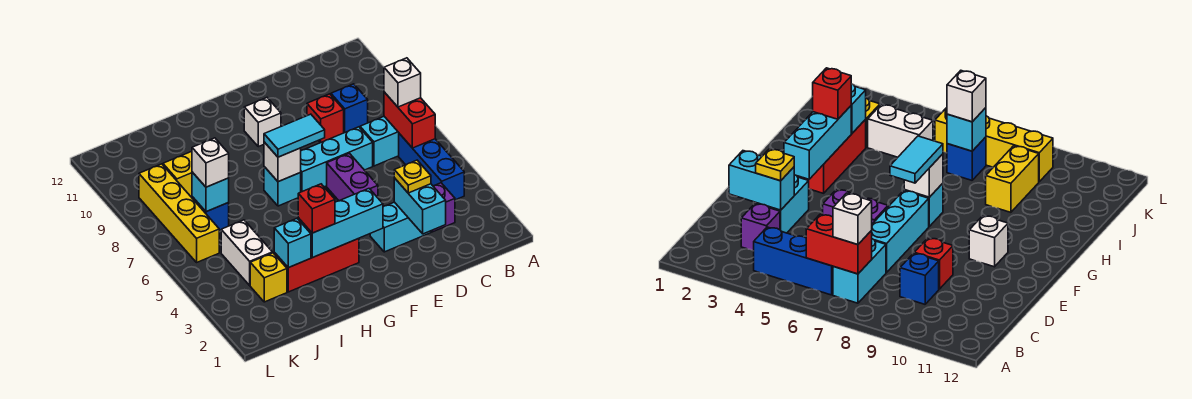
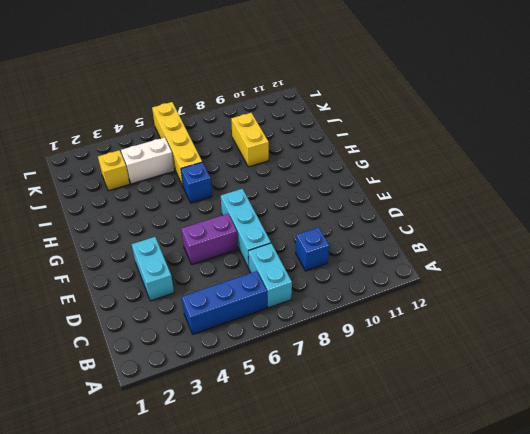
blue brick H6 level 1 -> blue brick J7 level 1
yellow brick I6:L6 level 1 -> yellow brick K6:K9 level 1
none -> purple brick C3 level 1
none -> red brick D9 level 1
none -> white brick F10 level 1

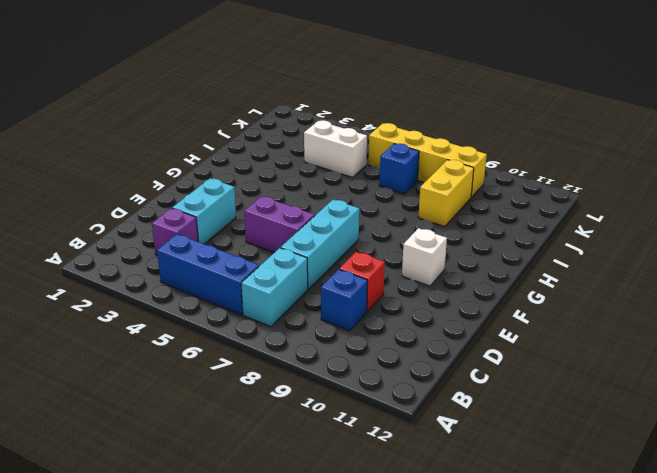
none -> red brick G3:I3 level 1
none -> cyan brick G7 level 1
none -> yellow brick J3 level 1

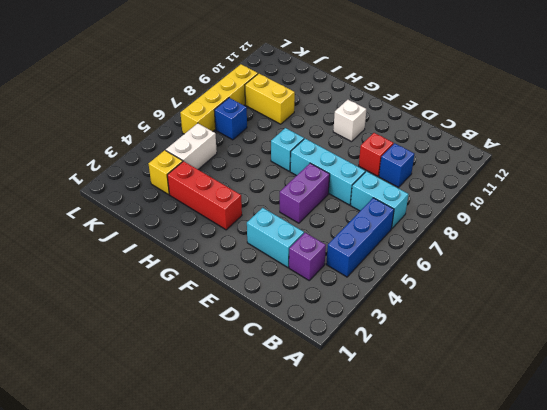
none -> red brick B6:B7 level 2
none -> cyan brick D2:D3 level 2
none -> cyan brick F3:H3 level 2

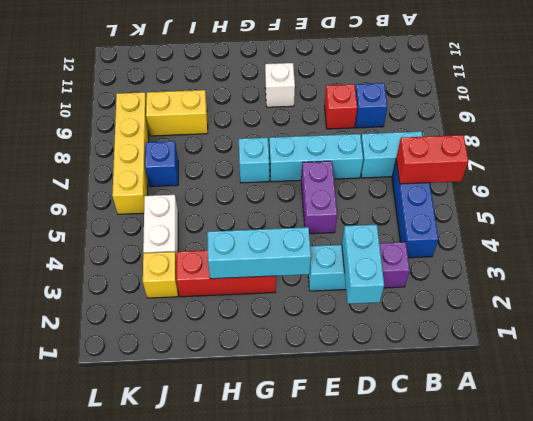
red brick A6:B6 level 2 -> red brick B6:B7 level 2
none -> white brick G7 level 2
none -> cyan brick I3 level 2
none -> cyan brick J7 level 2

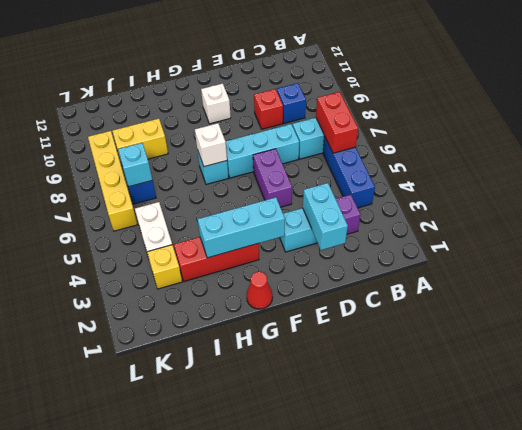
red cone G1 level 1 -> none
none -> cyan brick I3 level 2
none -> white brick B7 level 3
none -> yellow plate D3 level 3

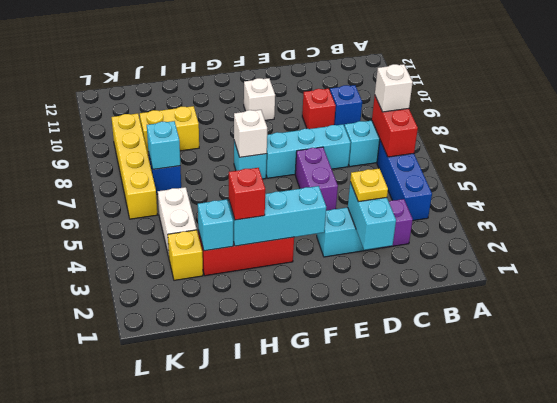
none -> cyan tile F7:G7 level 3
none -> white brick J7 level 3

